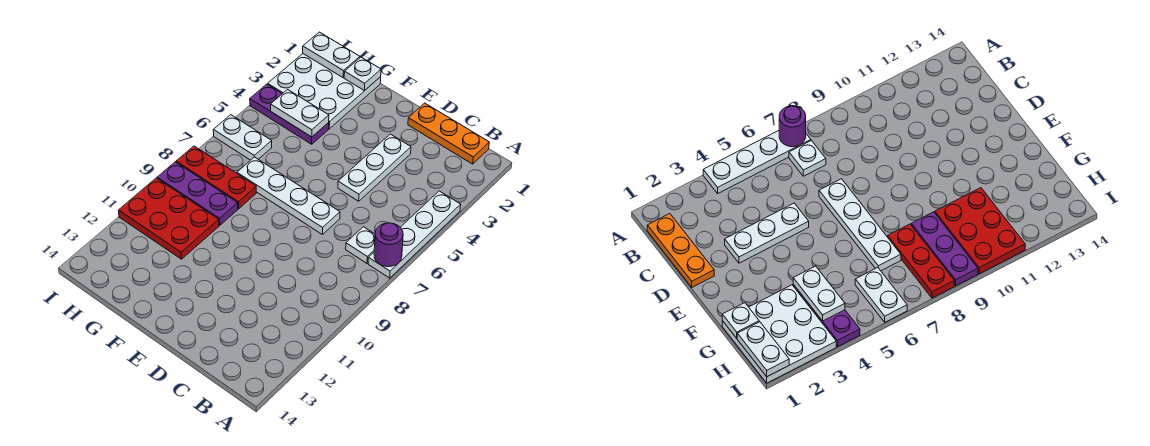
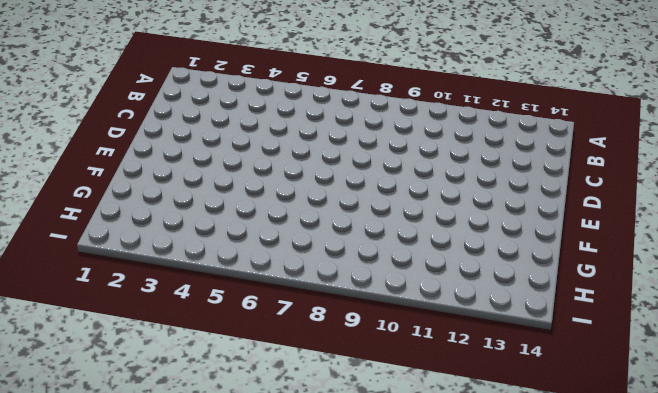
none -> white plate A4:A7 level 1
none -> orange plate B1:D1 level 1
none -> white plate B7 level 1

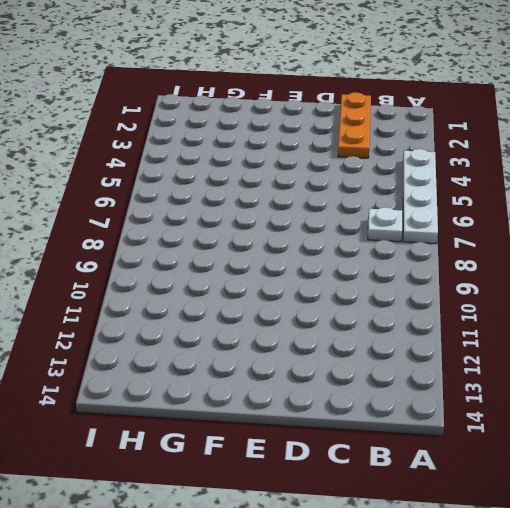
orange plate C1:C3 level 1 -> orange plate B1:D1 level 1
none -> white plate D3:D5 level 1
none -> white plate D7:G7 level 1
none -> white plate G1:I3 level 1

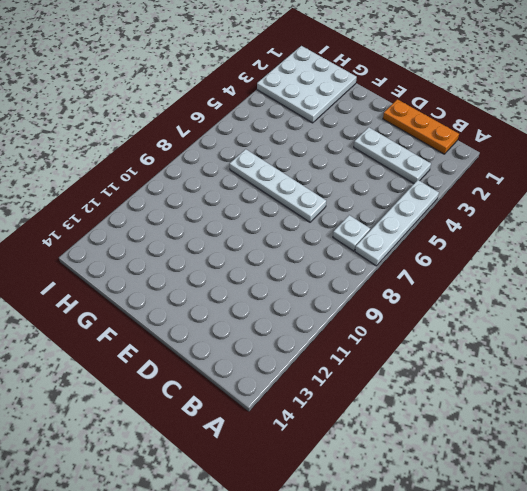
white plate B3:D3 level 1 -> white plate D3:D5 level 1
none -> purple plate G4:I4 level 1
none -> red plate G8:I8 level 1
none -> purple plate G9:I9 level 1

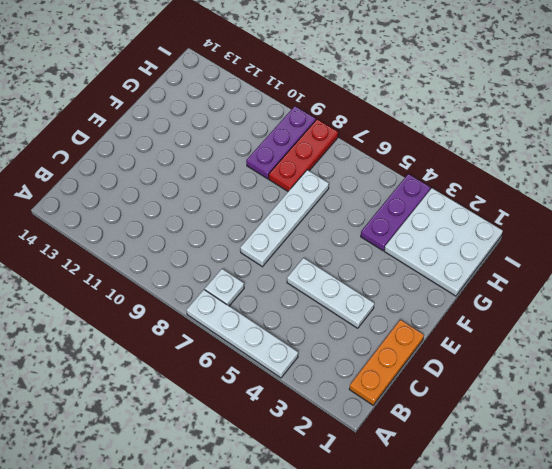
none -> red plate G10:I11 level 1
none -> white plate H6:I6 level 1
none -> purple round brick A7 level 2

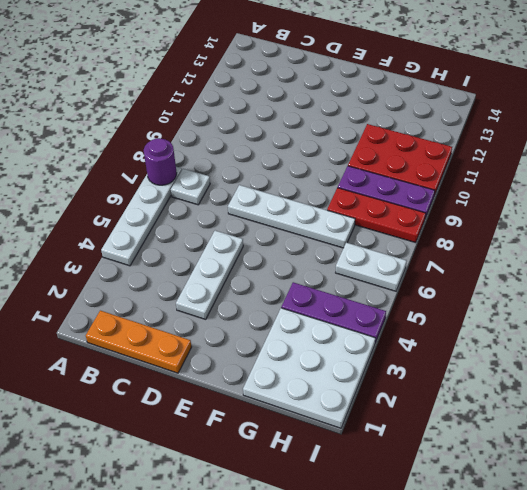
none -> white plate G1 level 2
none -> white plate G4:H4 level 2
none -> white plate H1:I1 level 2

